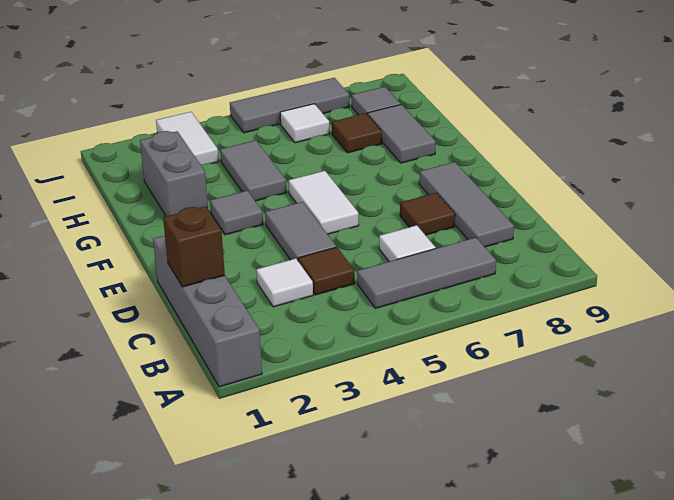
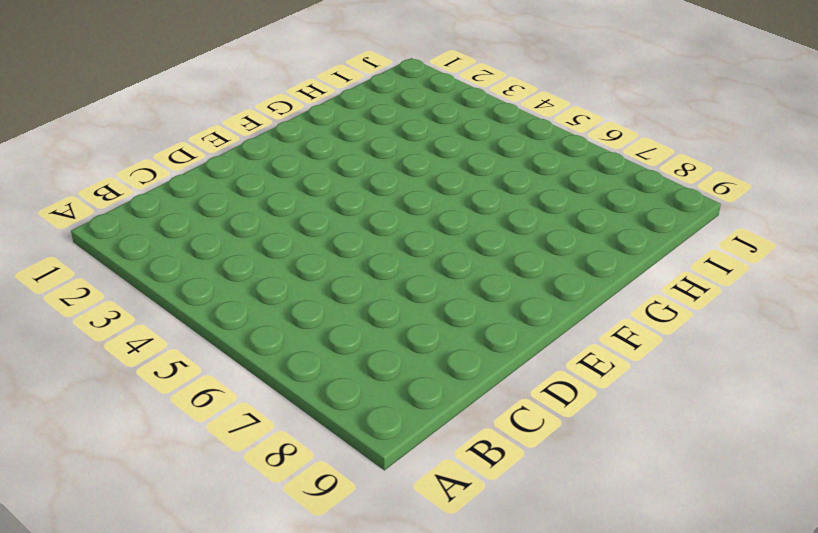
none -> grey brick A1:D1 level 1
none -> grey tile B5:B7 level 1
none -> white tile C3 level 1

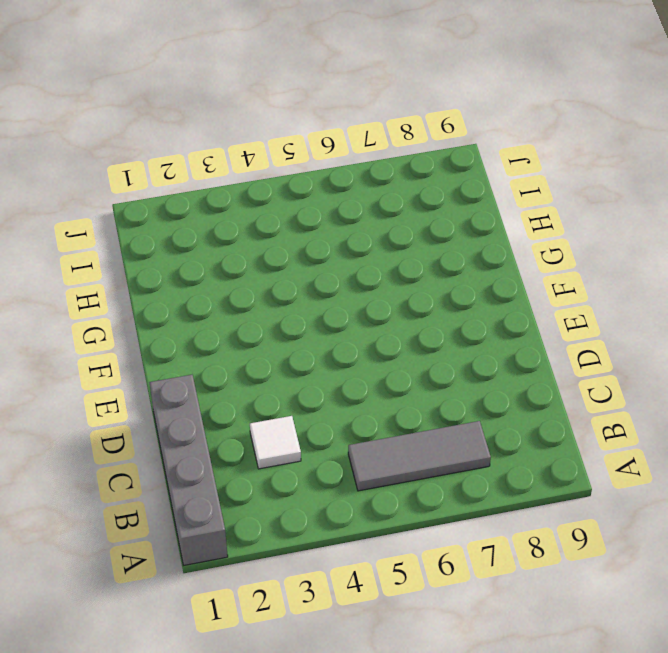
none -> brown tile C4 level 1
none -> white tile C6 level 1
none -> grey tile C8:E8 level 1

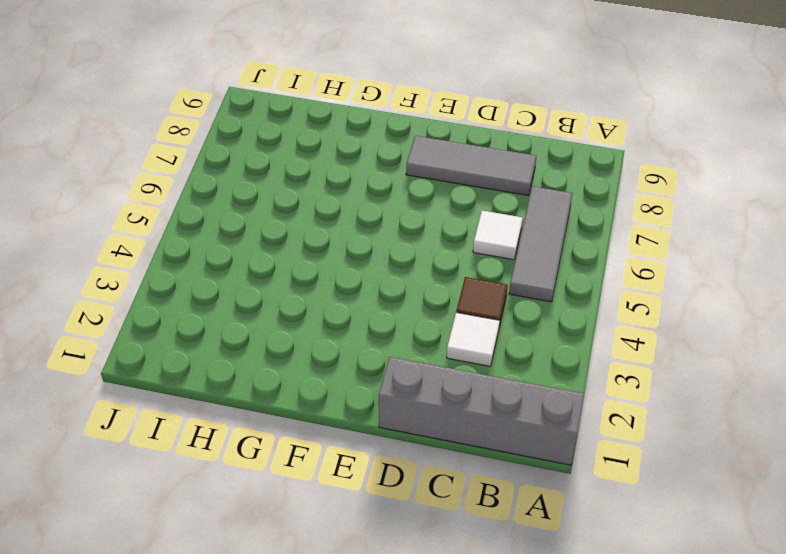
none -> grey tile D4:E4 level 1
none -> brown tile D7 level 1
none -> white tile E5:F5 level 1

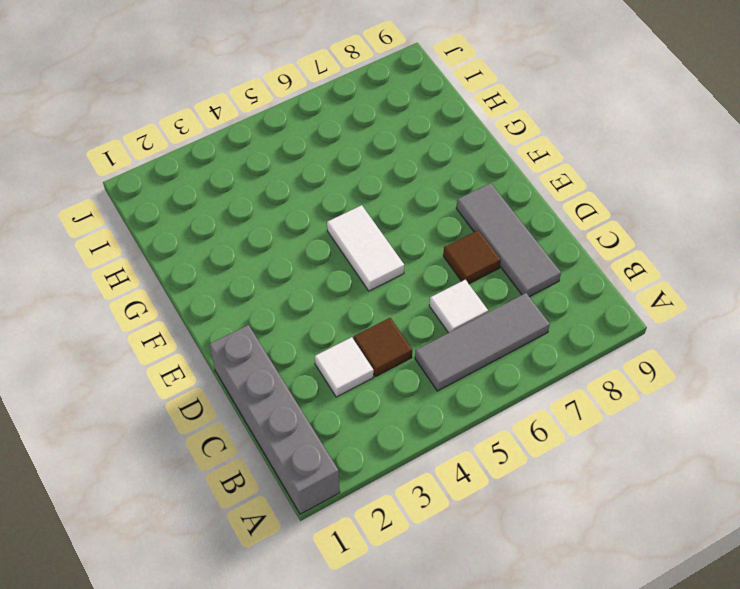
none -> grey tile D4:E4 level 1
none -> grey tile F3 level 1
none -> grey brick G2:H2 level 1

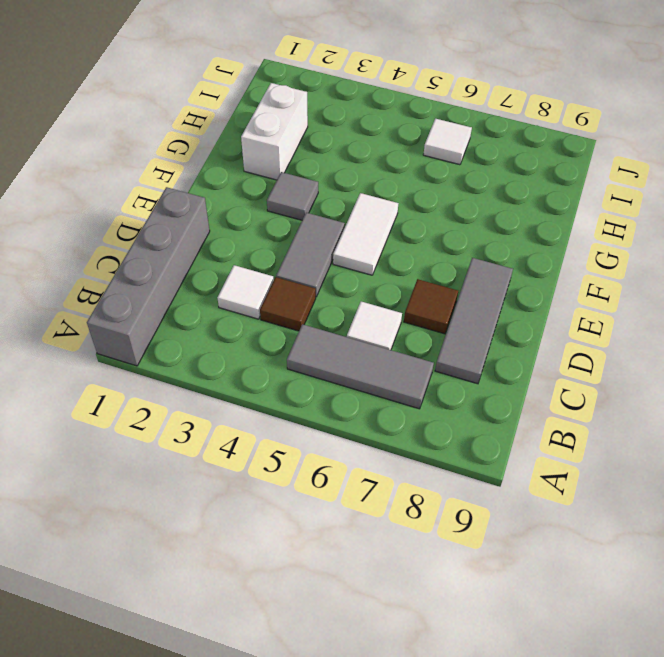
white brick G2:H2 level 1 -> grey brick G2:H2 level 1
none -> grey tile G4:H4 level 1
none -> grey tile G8:H8 level 1
none -> brown tile H7 level 1

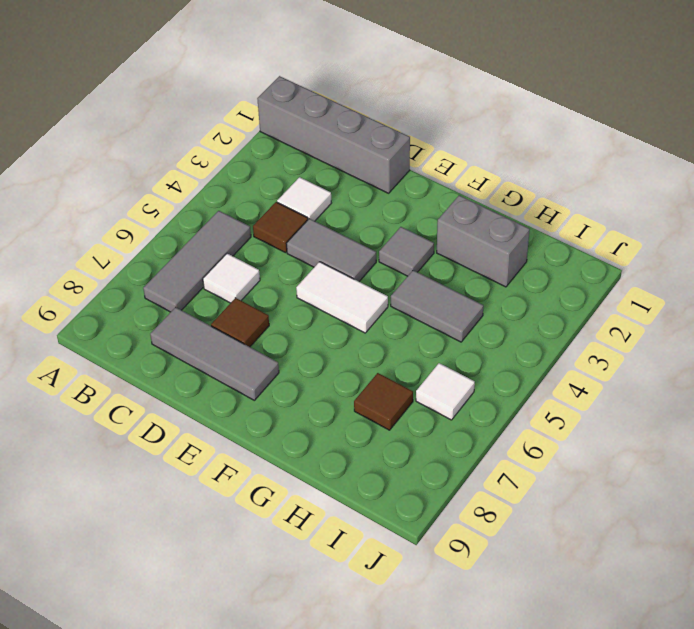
none -> grey tile G8:H8 level 1
none -> white tile I3:J3 level 1
none -> grey tile I8 level 1

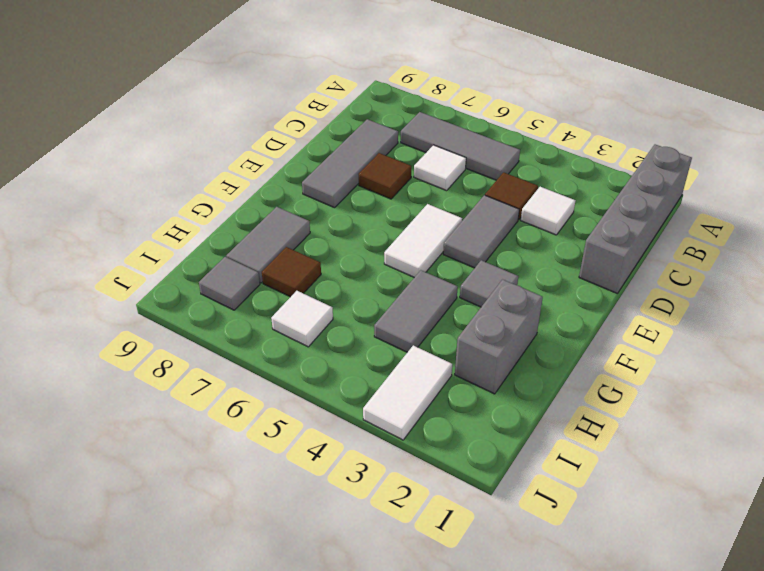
none -> grey tile J5:J7 level 1
none -> brown brick C1 level 2

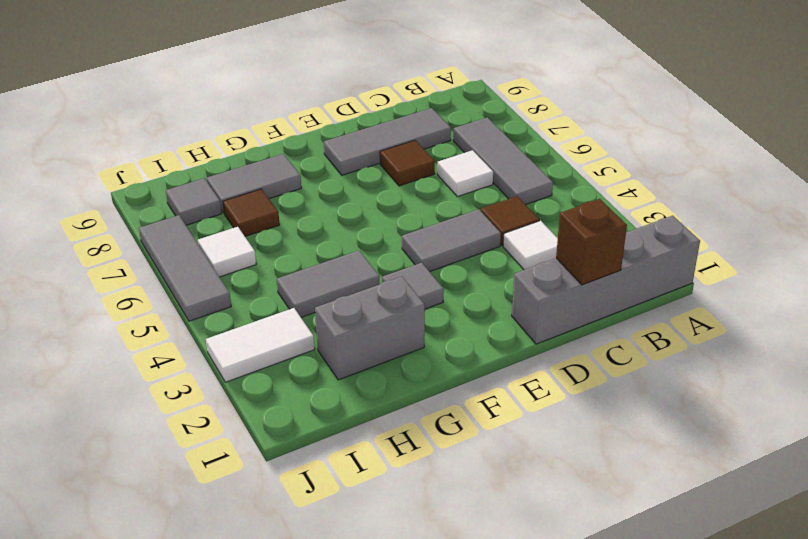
none -> white tile E5:F5 level 1

